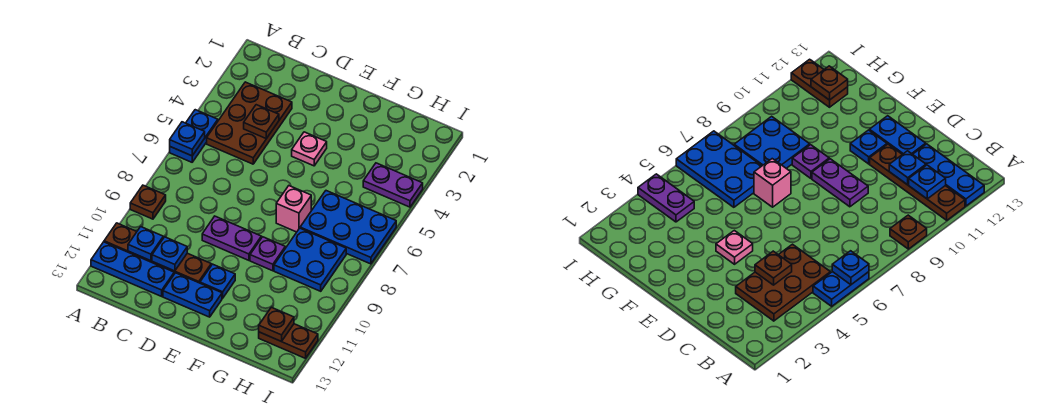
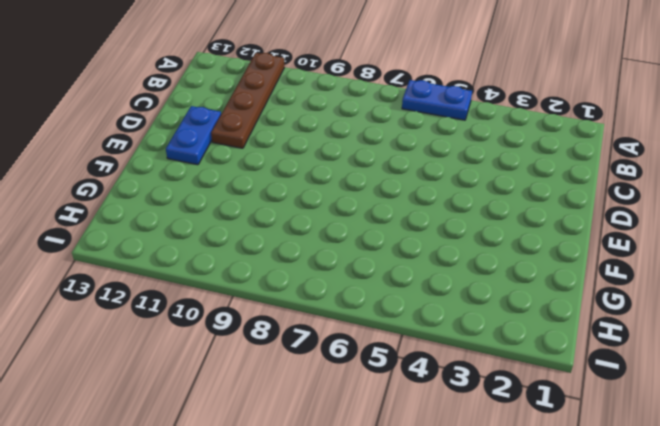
none -> brown plate A9 level 1
none -> blue plate A12:C12 level 1
none -> brown plate B3:C5 level 1

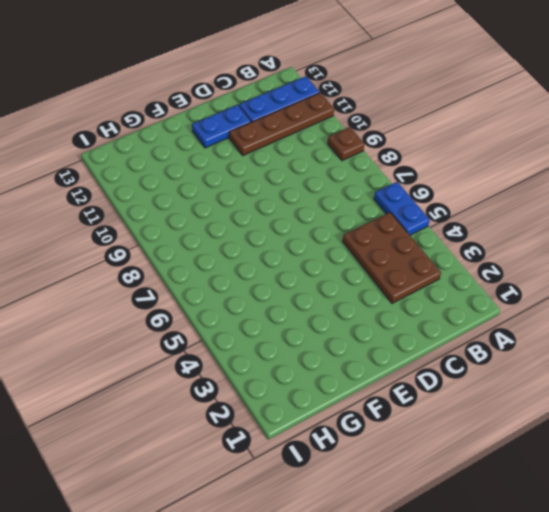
none -> purple plate D9:E9 level 1
none -> pink plate E4 level 1
none -> blue plate E11 level 1

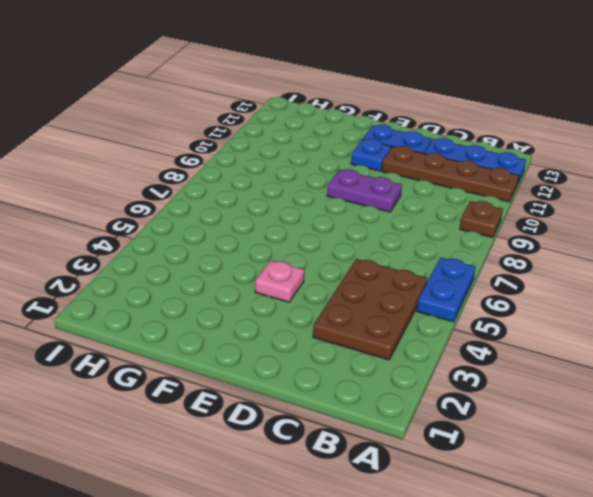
none -> pink brick F7 level 1
none -> purple plate F9 level 1
none -> blue plate G6:I7 level 1

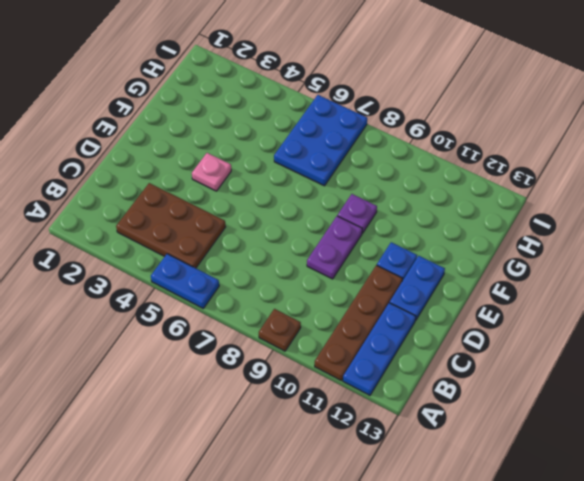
none -> pink brick F7 level 1
none -> blue plate G8:H9 level 1
none -> purple plate H4:I4 level 1

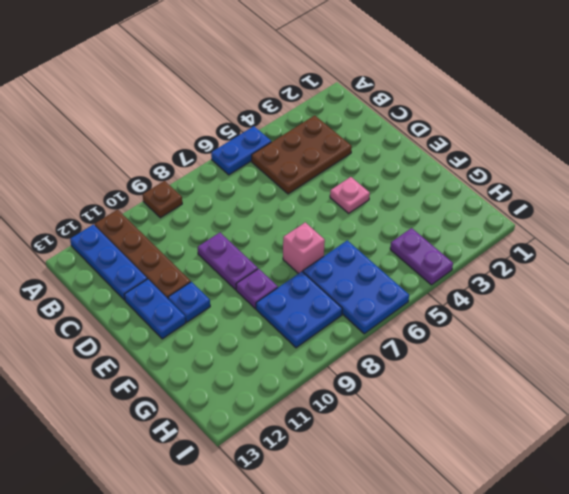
none -> brown plate H12:I12 level 1
none -> blue plate A6 level 2
none -> blue plate B11 level 2

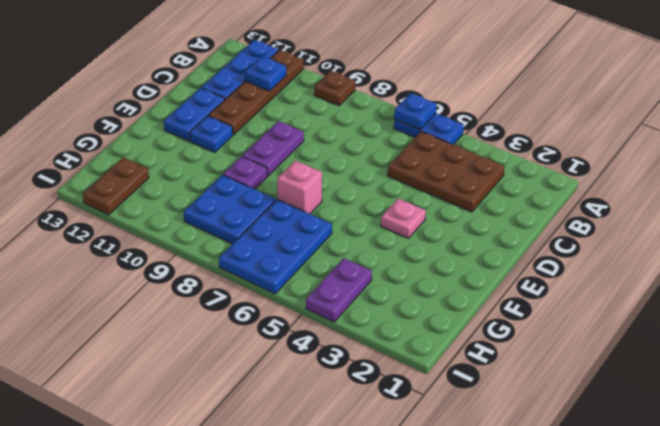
none -> brown plate C4 level 2
none -> blue plate C11 level 2
none -> brown plate H12 level 2

